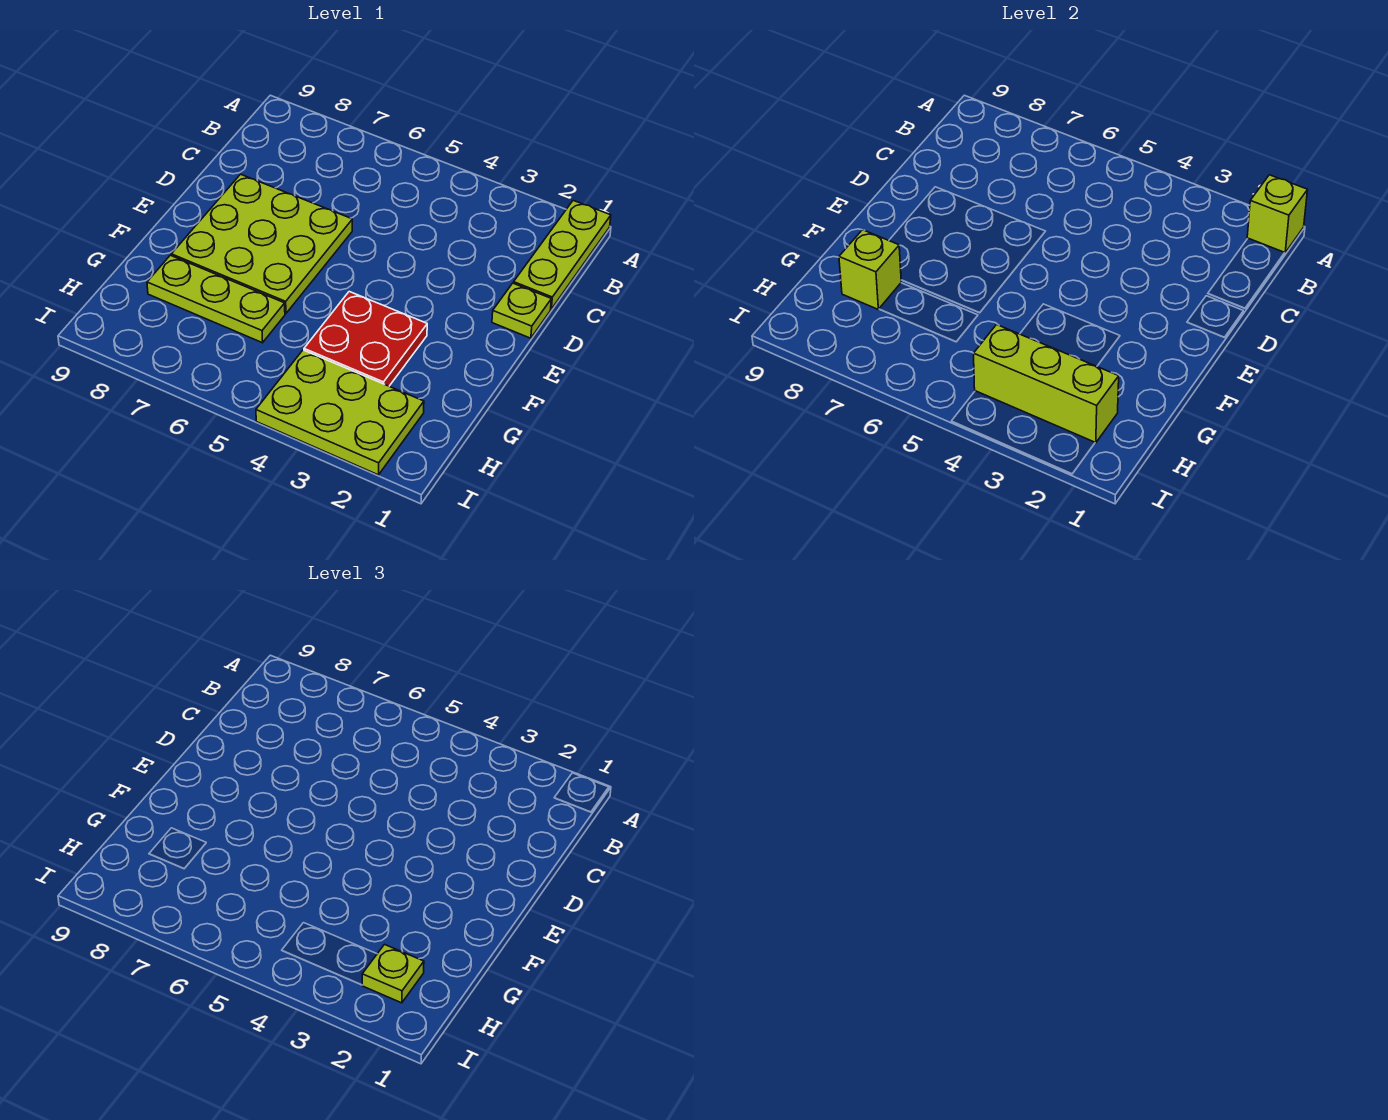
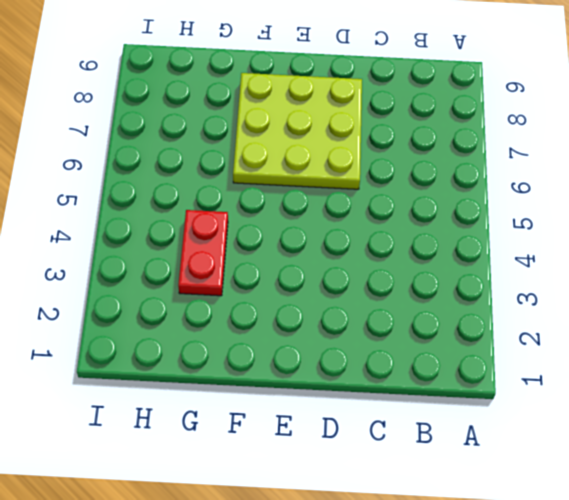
red plate G3:G4 level 1 -> red plate F3:G4 level 1
none -> lime plate A1:C1 level 1
none -> lime plate D1 level 1

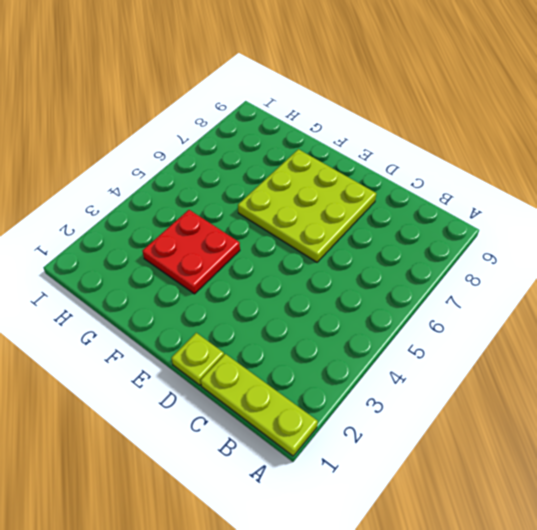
none -> lime plate G6:G8 level 1
none -> lime plate H2:I4 level 1

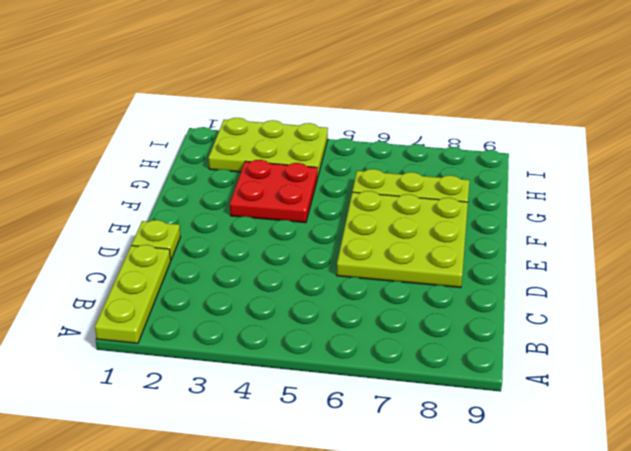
none -> lime brick A1 level 2
none -> lime brick G8 level 2

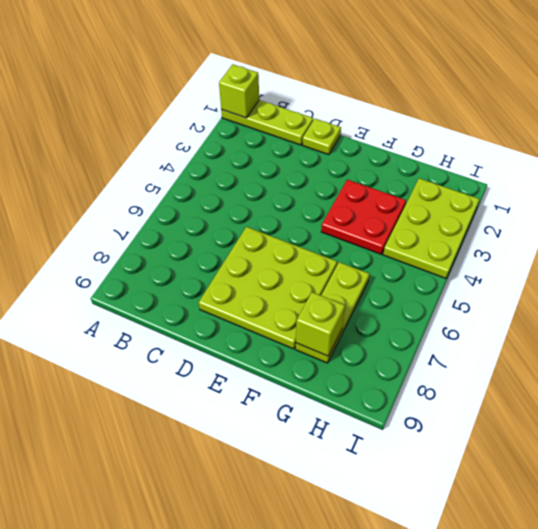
none -> lime brick H2:H4 level 2
none -> lime plate H2 level 3

